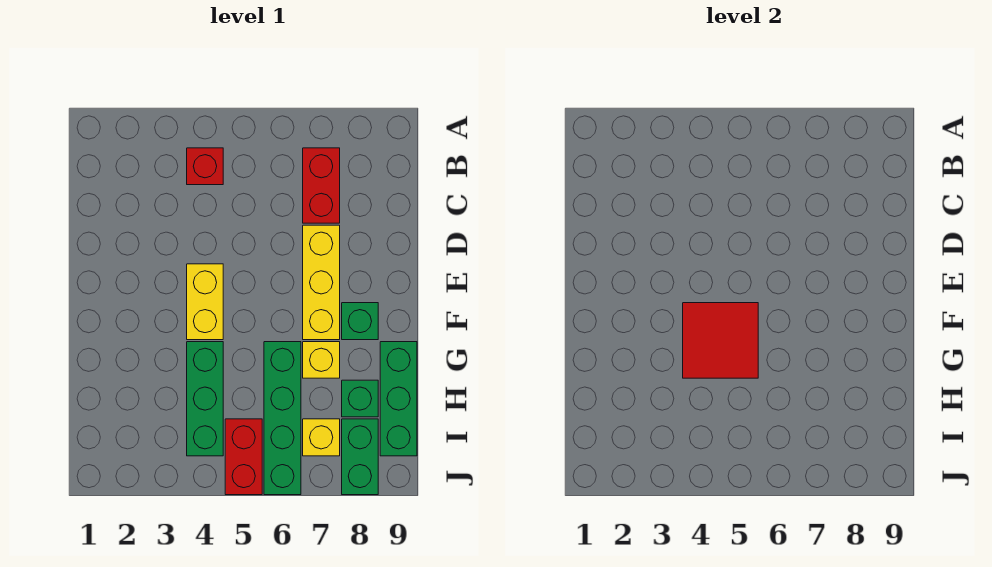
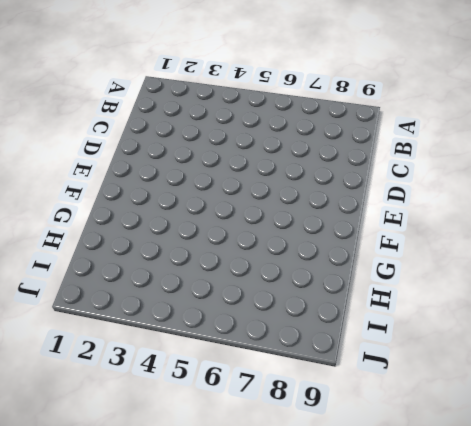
none -> red brick B4 level 1
none -> red brick B7:C7 level 1
none -> yellow brick D7:F7 level 1

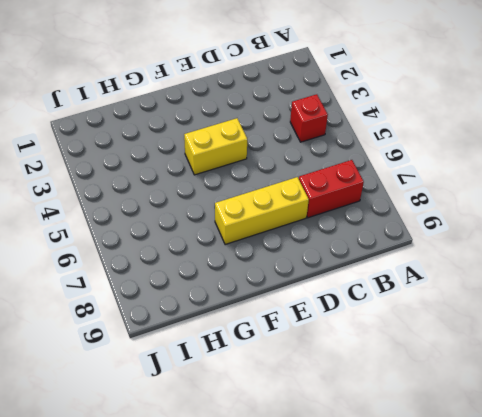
none -> green brick F8 level 1
none -> green brick G4:I4 level 1
none -> green brick G6:J6 level 1

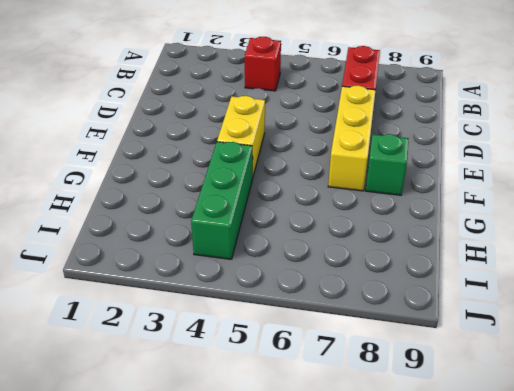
none -> green brick G6:J6 level 1
none -> yellow brick G7 level 1
none -> green brick G9:I9 level 1

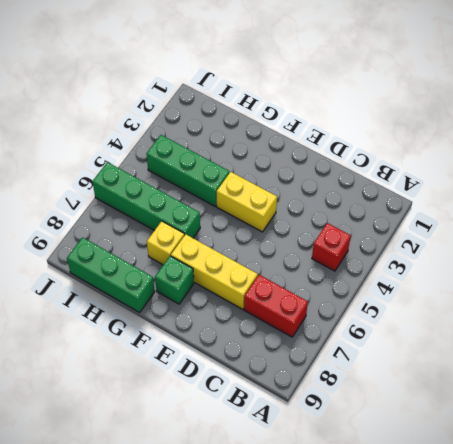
none -> green brick H8 level 1
none -> red brick I5:J5 level 1
none -> yellow brick I7 level 1

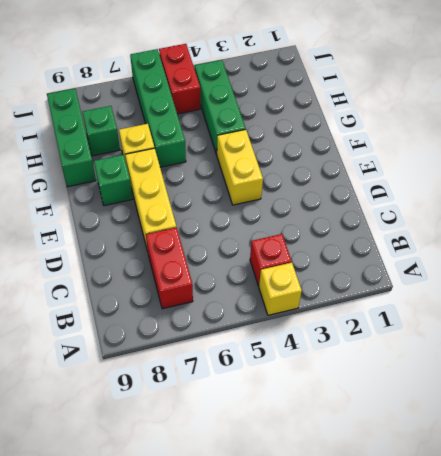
yellow brick A4 level 1 -> yellow brick I7 level 1
none -> green brick I8:J8 level 1
none -> red tile F4:G5 level 2

